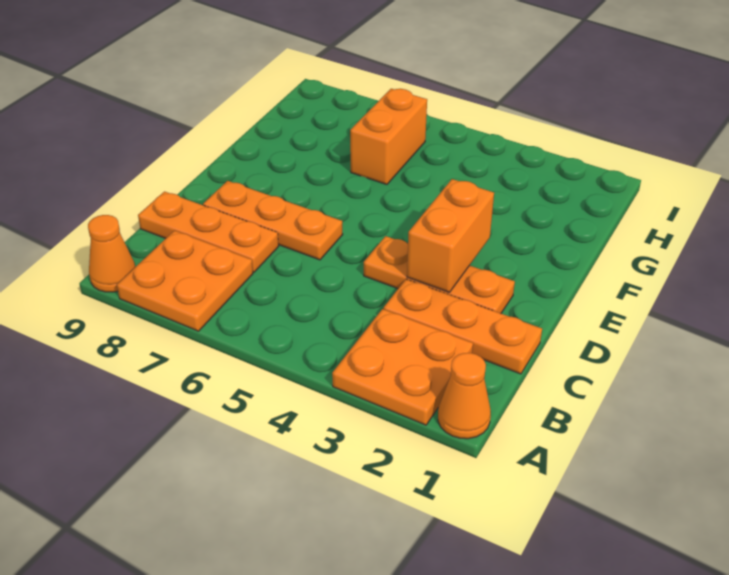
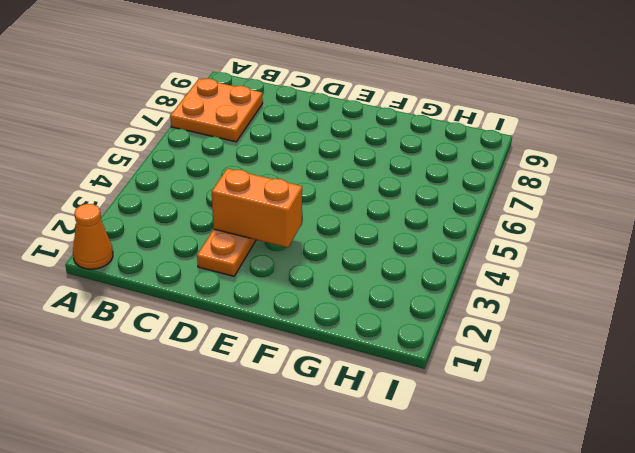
none -> orange plate A2:B3 level 1
none -> orange cone A9 level 1

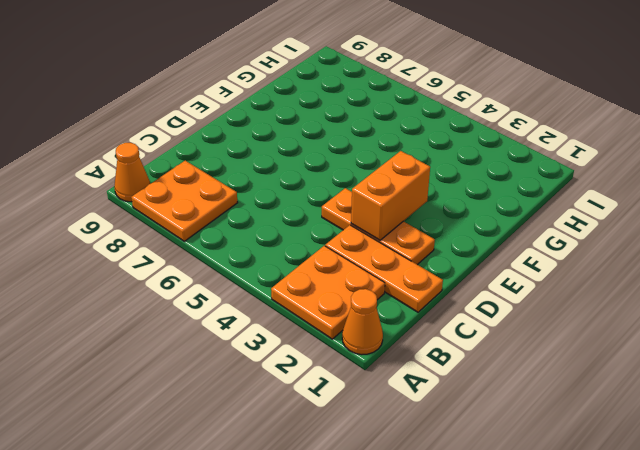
none -> orange plate C7:C9 level 1
none -> orange plate D6:D8 level 1

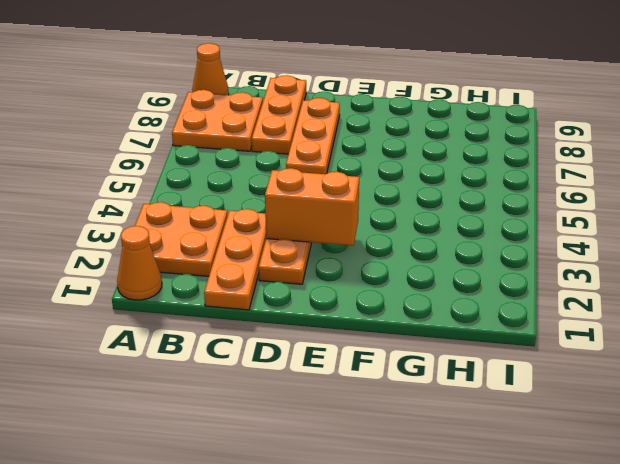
none -> orange brick G6:H6 level 1

